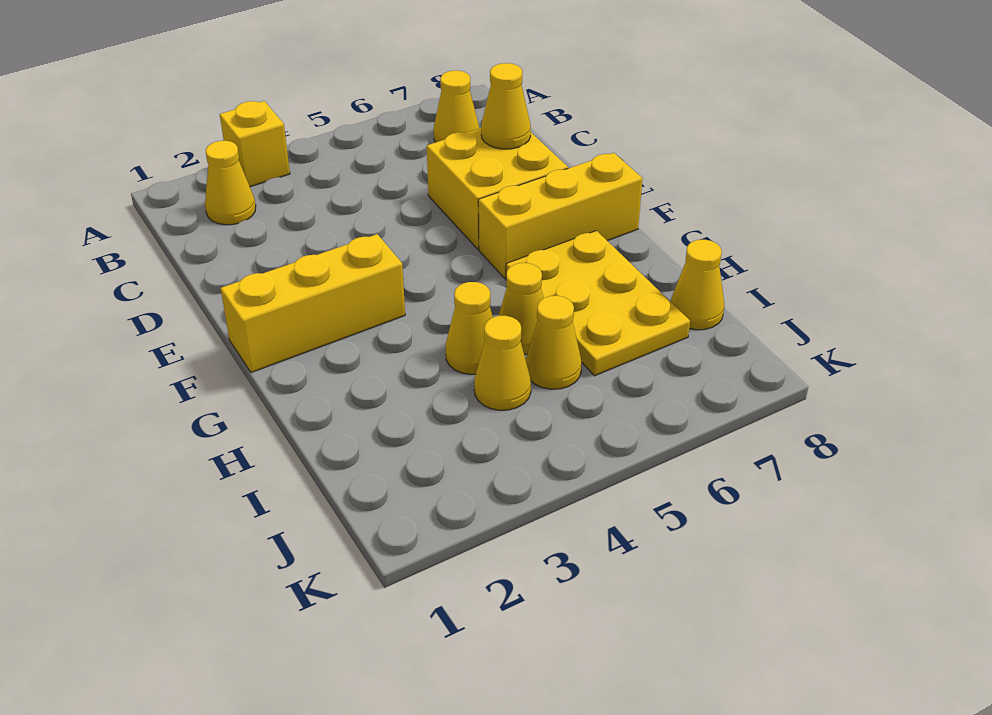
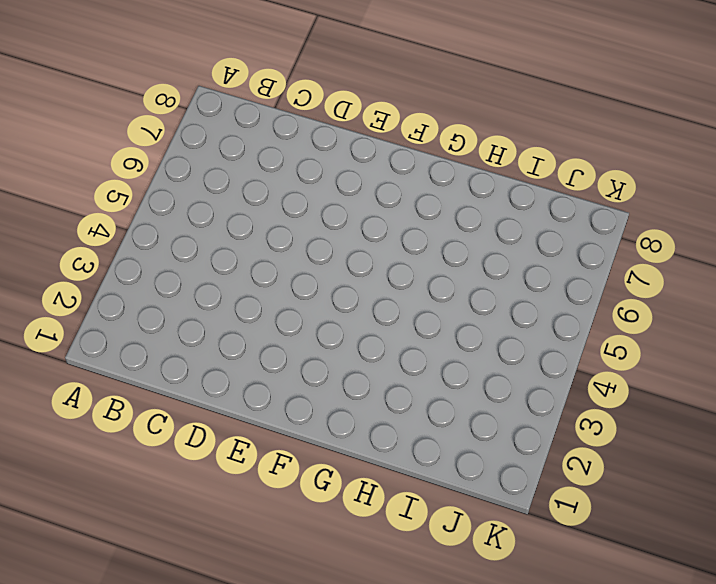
none -> yellow brick A3 level 1
none -> yellow cone B2 level 1
none -> yellow cone B7 level 1

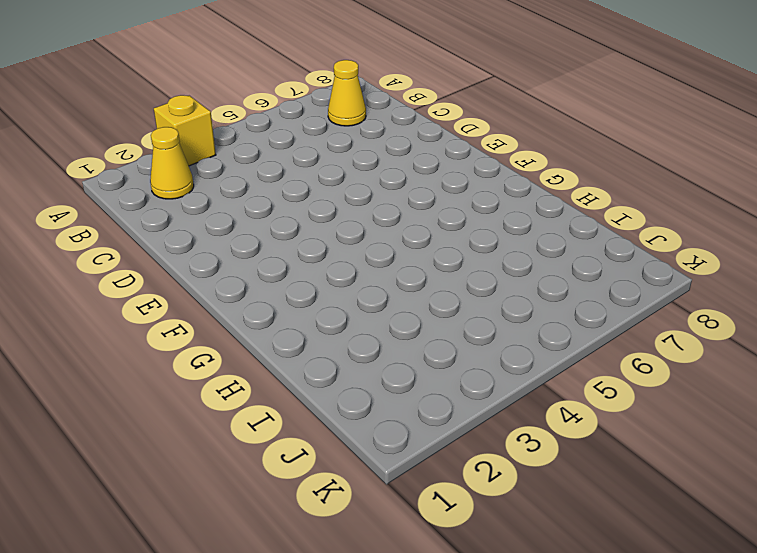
none -> yellow brick D6:E7 level 1
none -> yellow brick F1:F3 level 1
none -> yellow brick F6:F8 level 1

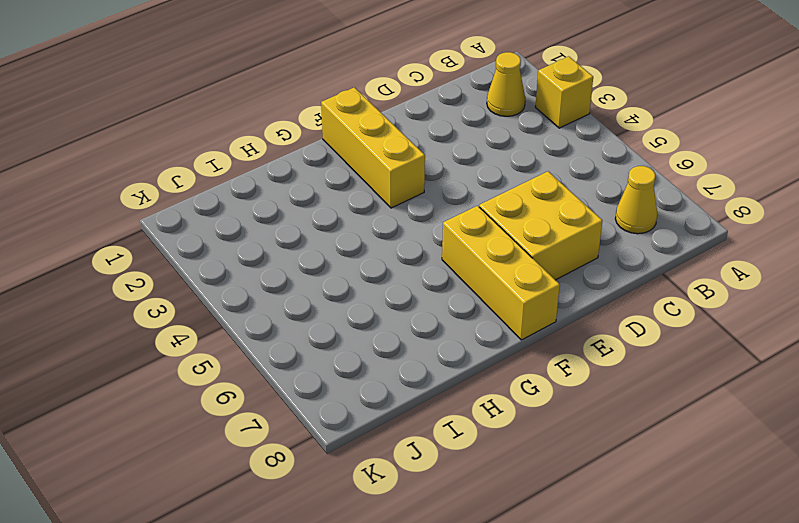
none -> yellow plate G6:I7 level 1
none -> yellow cone H4 level 1
none -> yellow cone H5 level 1

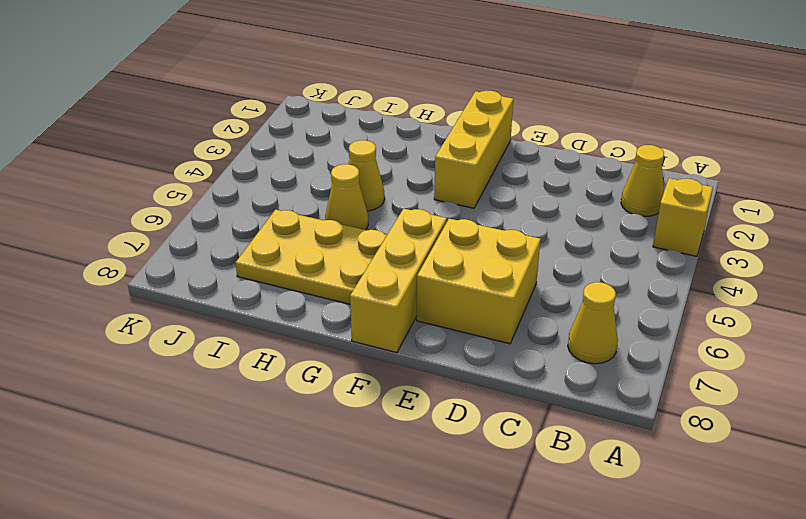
none -> yellow cone I4 level 1
none -> yellow cone I5 level 1
none -> yellow cone I8 level 1

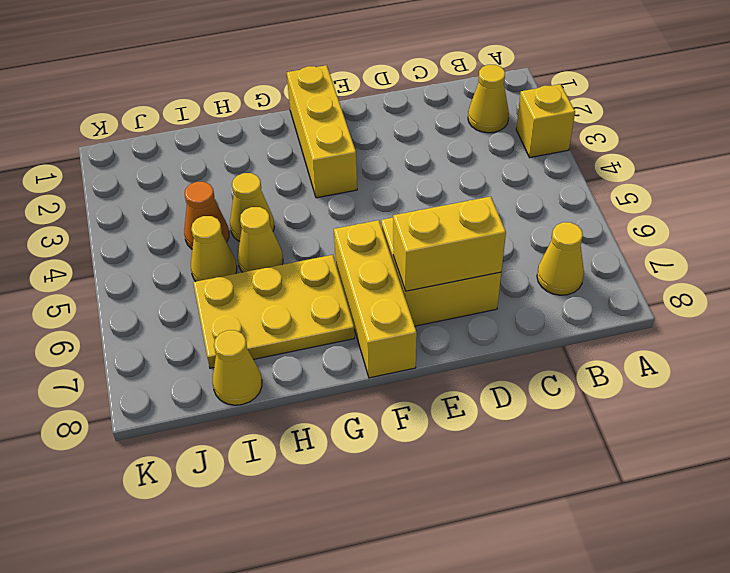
yellow brick D7:E7 level 2 -> yellow cone D7 level 2
orange cone I4 level 1 -> yellow cone I4 level 1

